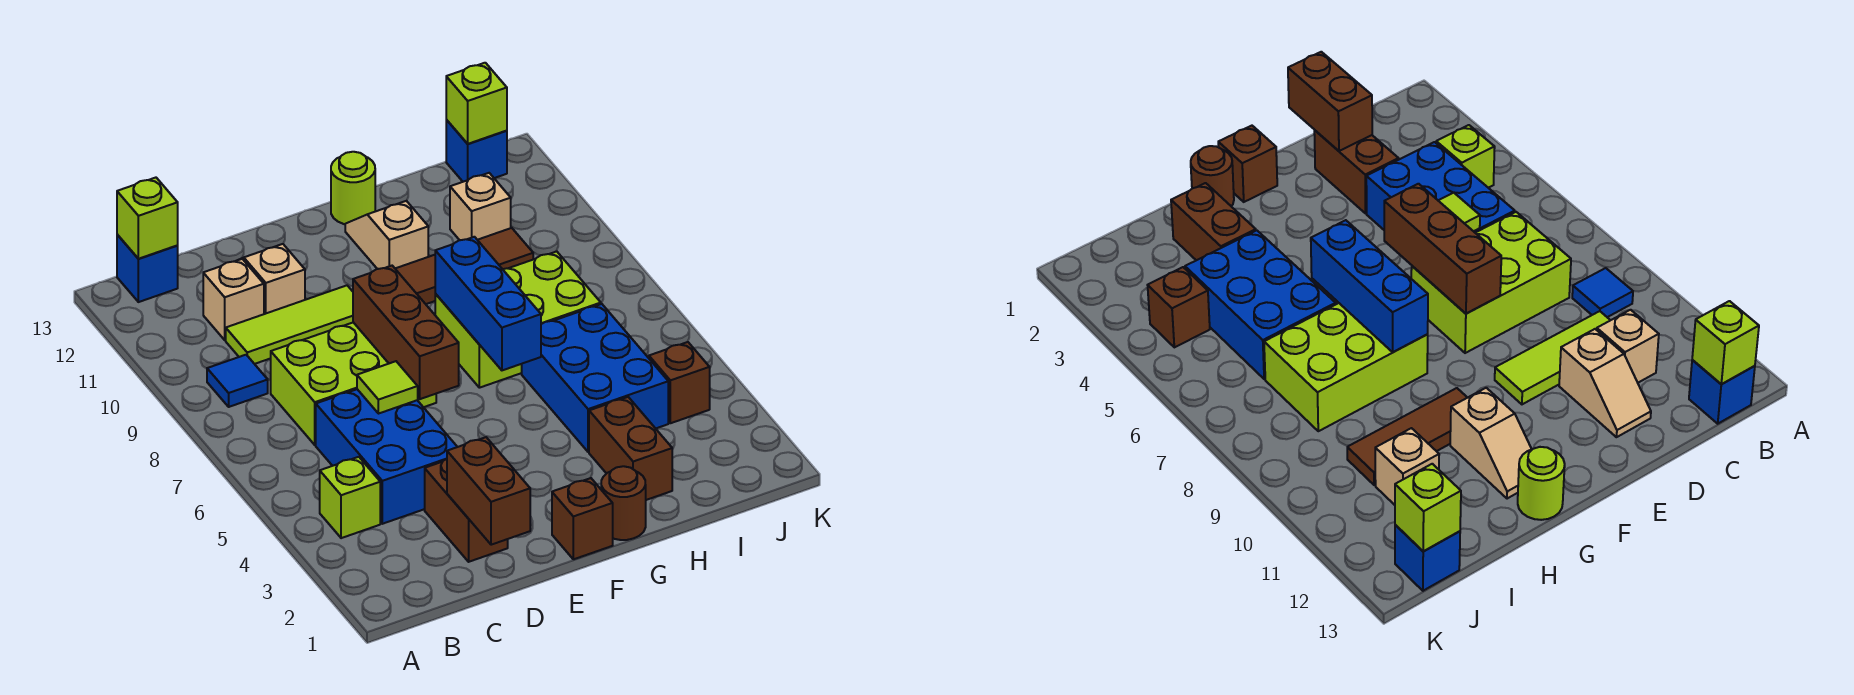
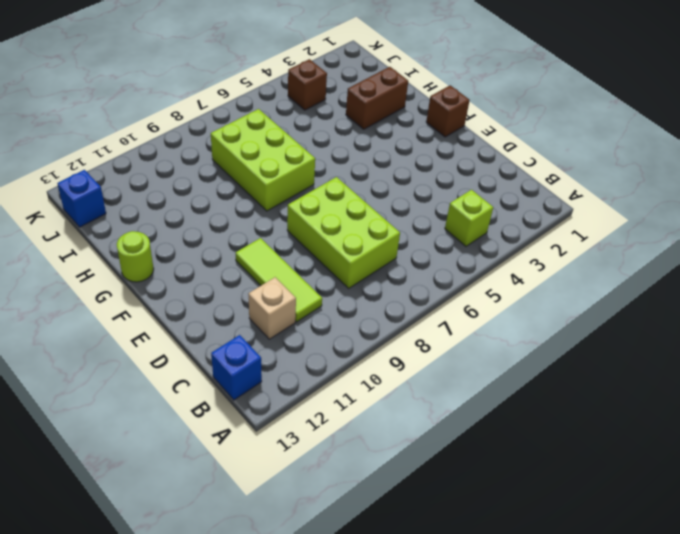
none -> blue tile B9 level 1
none -> blue brick C4:D6 level 1
none -> brown brick D2:D3 level 1

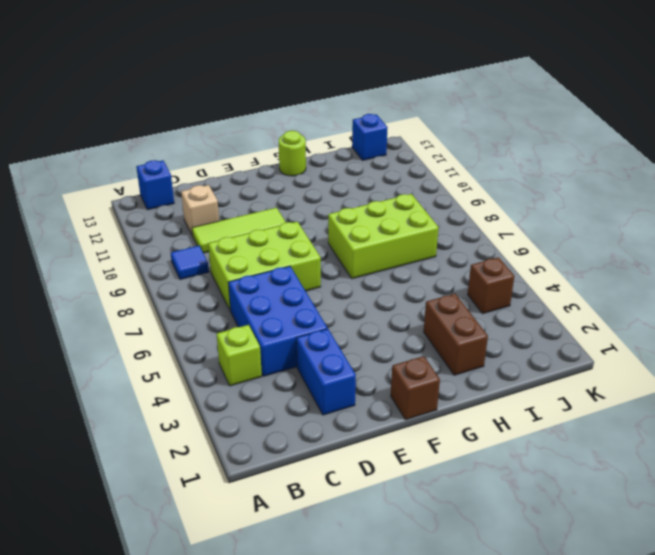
blue brick D2:D3 level 1 -> brown brick D2:D3 level 1
none -> tan slope D11:D12 level 1 top 11
none -> brown round brick G1 level 1
none -> brown tile G10:I10 level 1

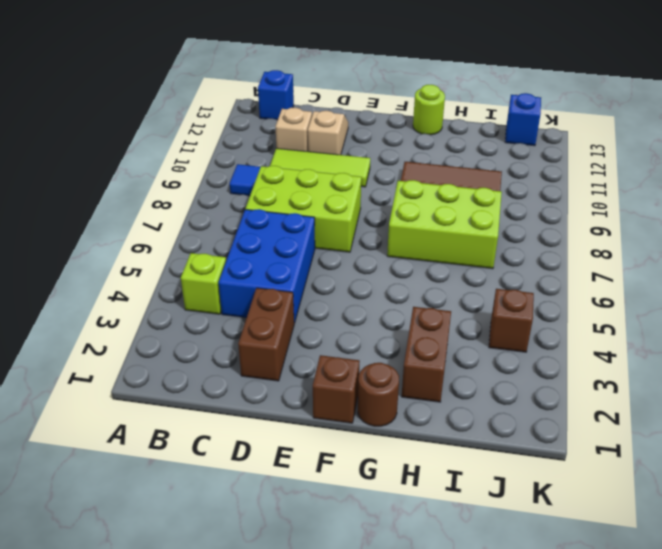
none -> tan slope G11:G12 level 1 top 11
none -> blue brick H4:I6 level 1
none -> tan brick I11 level 1

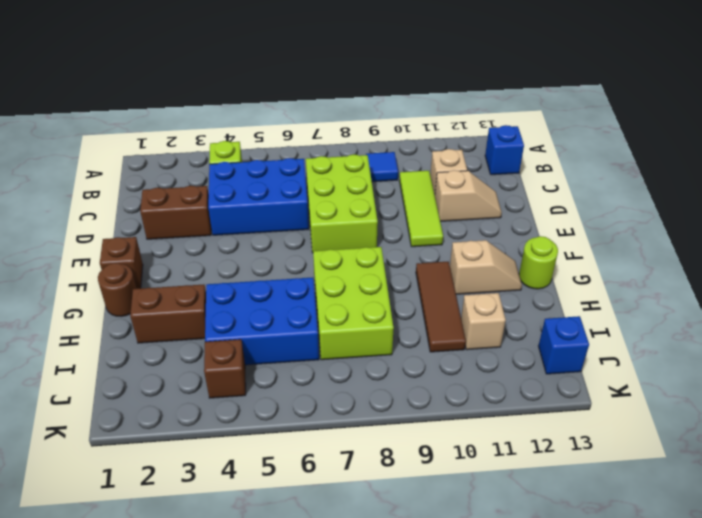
none -> lime brick B13 level 2
none -> brown brick D1:D2 level 2
none -> lime tile D6 level 2

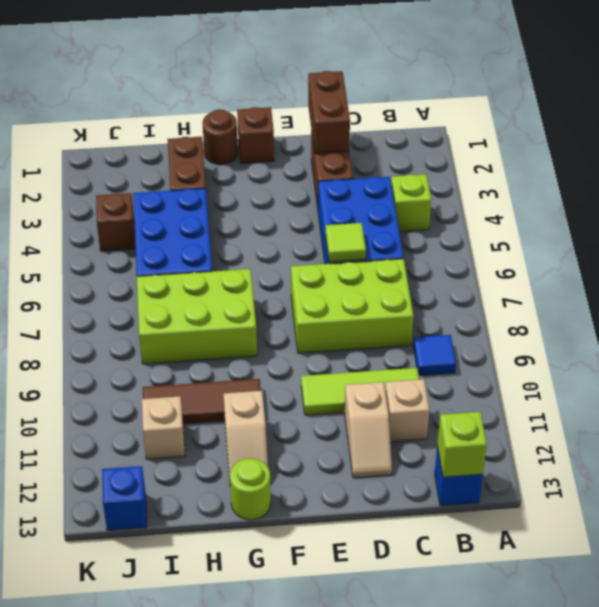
none -> brown brick E6:E8 level 2
none -> blue brick G6:G8 level 2
none -> lime brick J13 level 2

